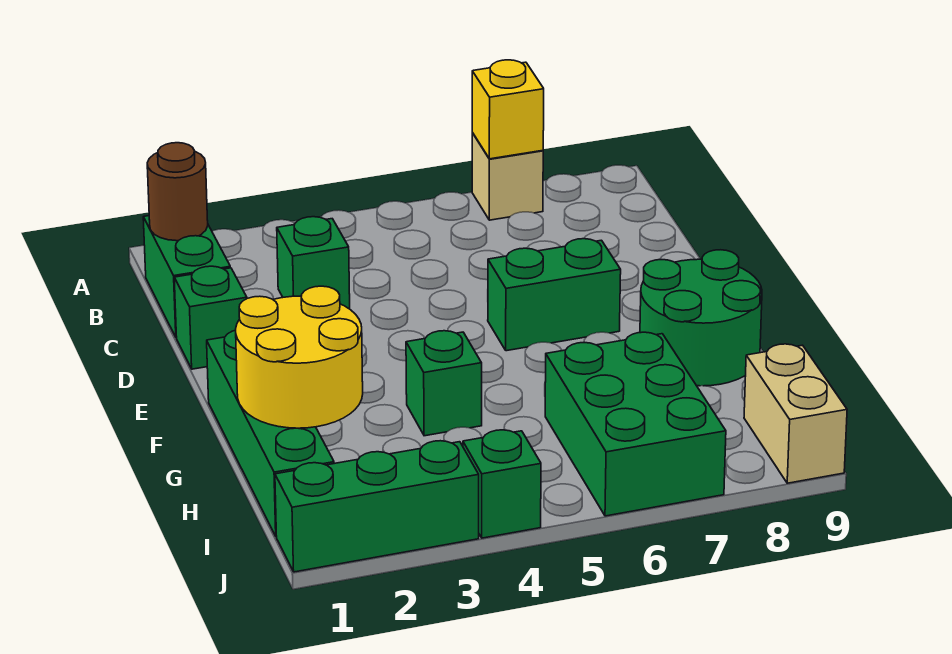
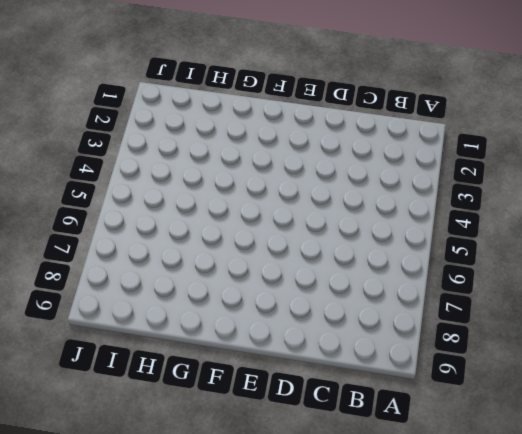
none -> tan brick A7 level 1
none -> green brick B1:C1 level 1
none -> green brick C3 level 1

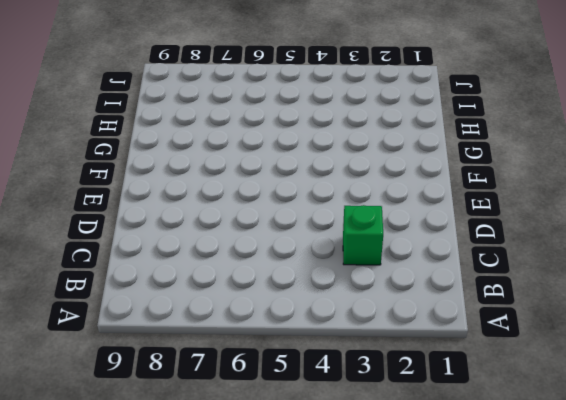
none -> tan brick A7 level 1
none -> green brick B1:C1 level 1
none -> green brick D1 level 1

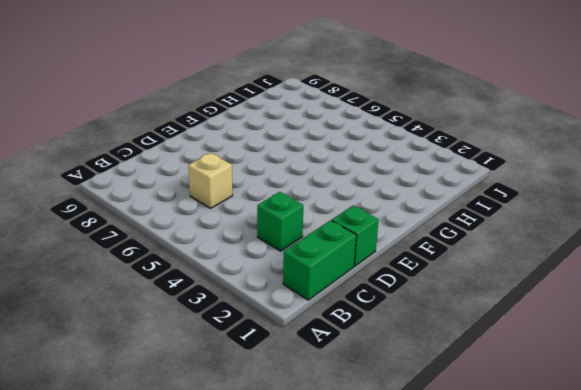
tan brick C6 level 1 -> tan brick A7 level 1
none -> green brick E6:E7 level 1
none -> green brick F1:I1 level 1
none -> green round brick F8:G9 level 1

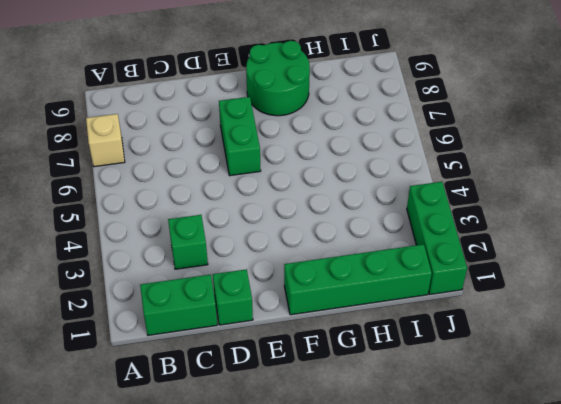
none -> green brick G4 level 1
none -> green brick H6:J7 level 1
none -> tan brick I9:J9 level 1

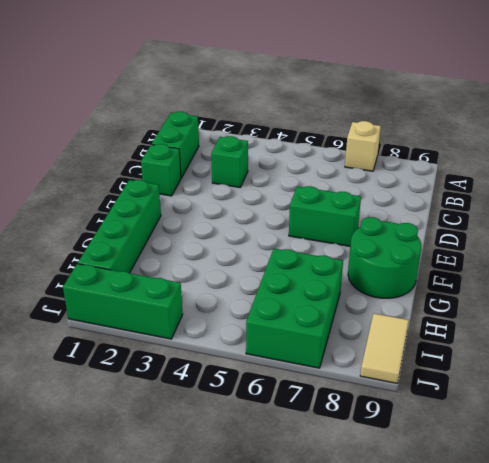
tan tile I9:J9 level 1 -> tan brick I9:J9 level 1
none -> green brick G4 level 1
none -> green brick J4 level 1
none -> yellow brick A7 level 2

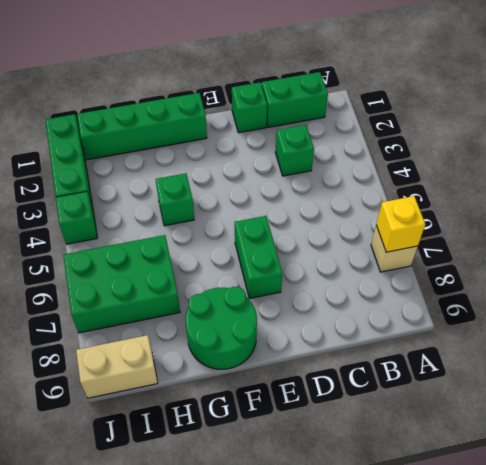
none -> brown round brick B1 level 2
none -> yellow round brick G1:H2 level 2

